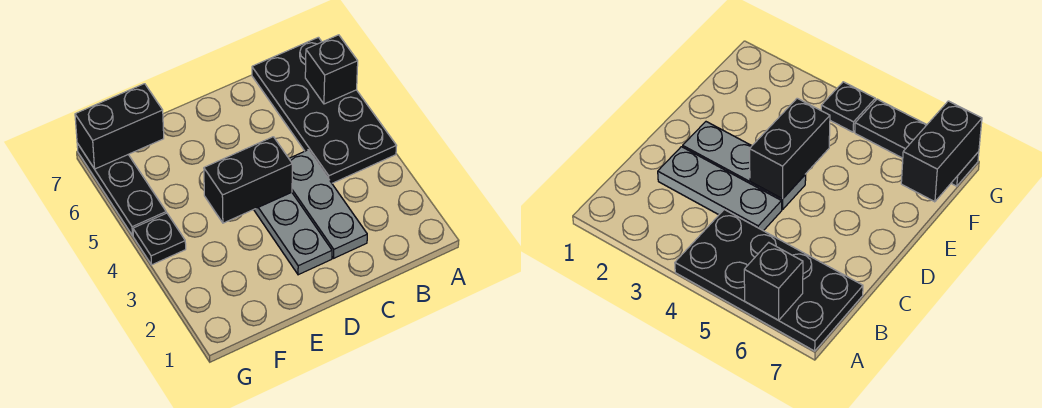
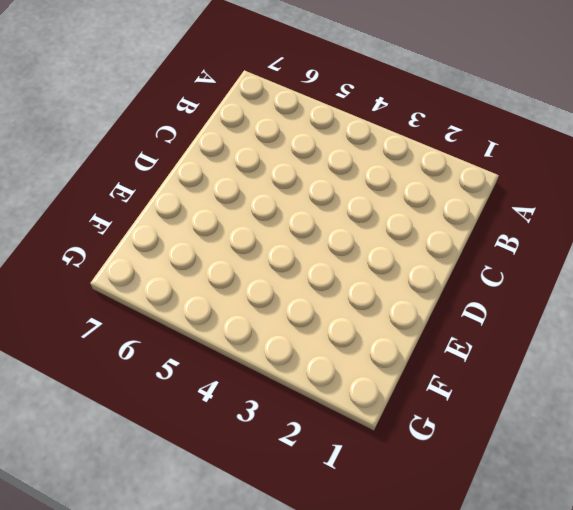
none -> black plate A4:B7 level 1
none -> grey plate C2:C4 level 1

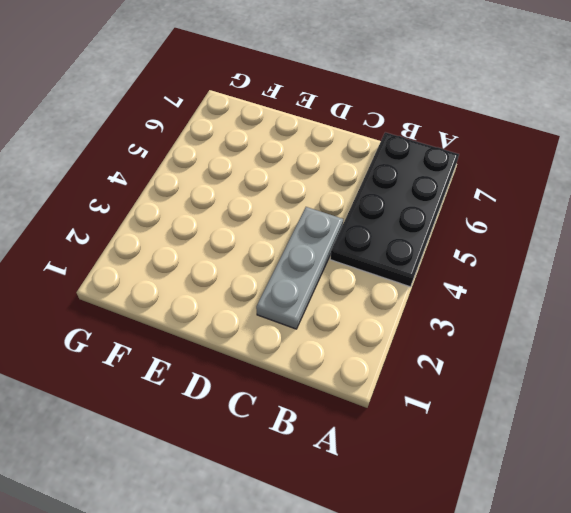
none -> grey plate D2:D4 level 1
none -> black plate G4 level 1

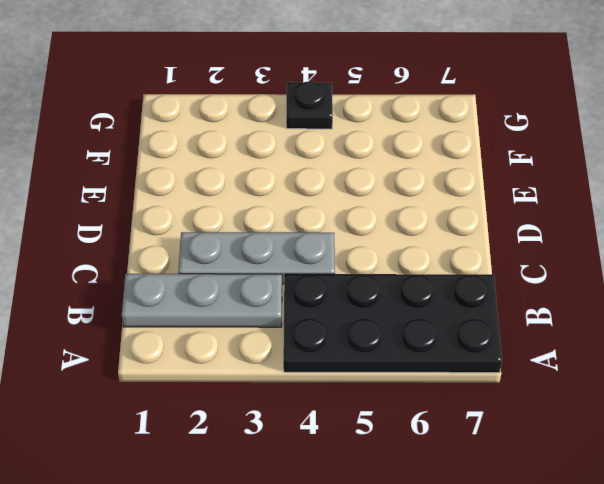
grey plate B1:B3 level 1 -> grey plate D2:D4 level 1
none -> black plate G5:G7 level 1
none -> black brick A6 level 2

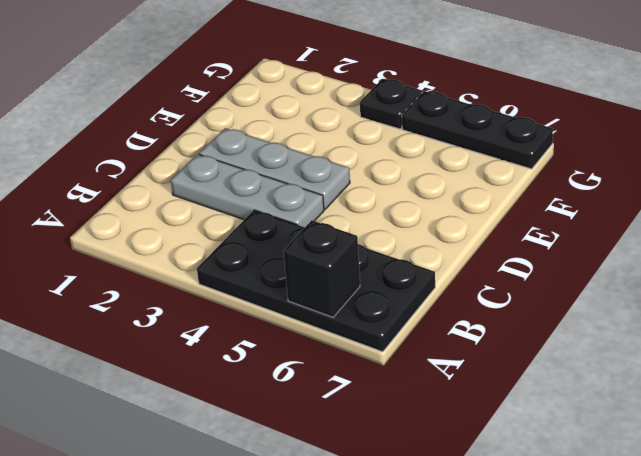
none -> black brick D4:E4 level 2
none -> black brick F7:G7 level 2

